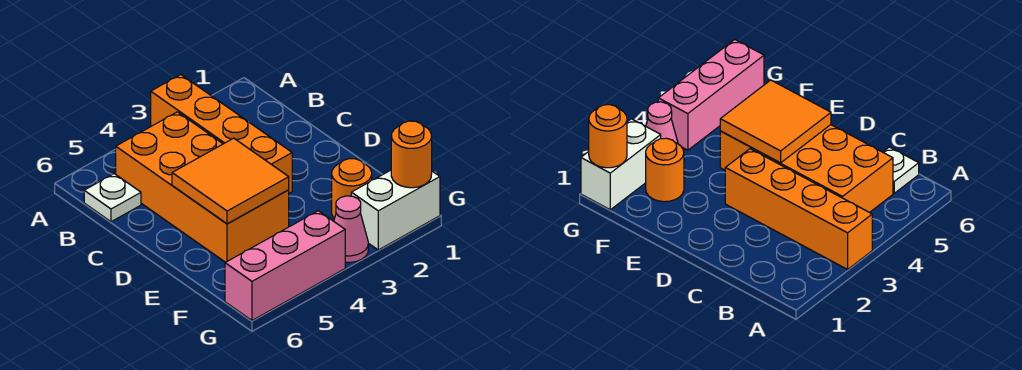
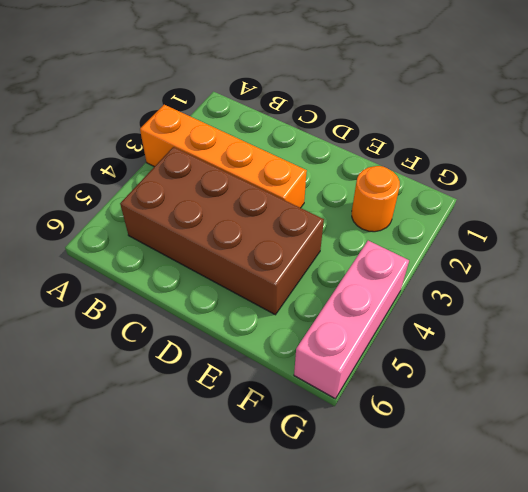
brown brick B4:E5 level 1 -> orange brick B4:E5 level 1
none -> white plate B6 level 1
none -> white brick G1:G2 level 1

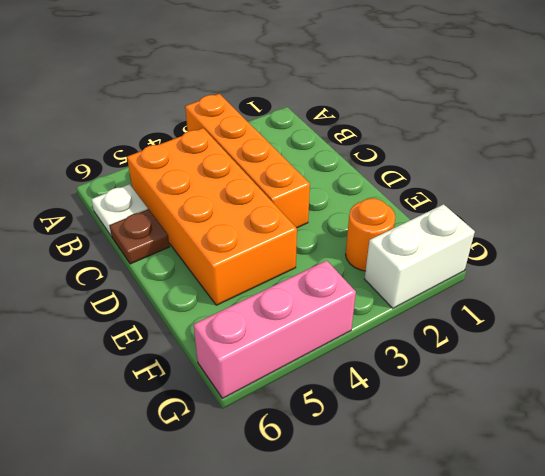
brown plate C6 level 1 -> none
none -> pink cone G3 level 1
none -> orange tile D4:E5 level 2

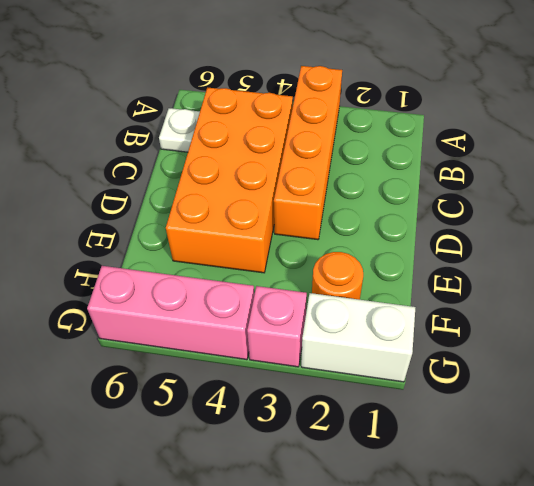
pink brick G3 level 1 -> pink cone G3 level 1
none -> orange tile D4:E5 level 2
none -> orange round brick G1 level 2

